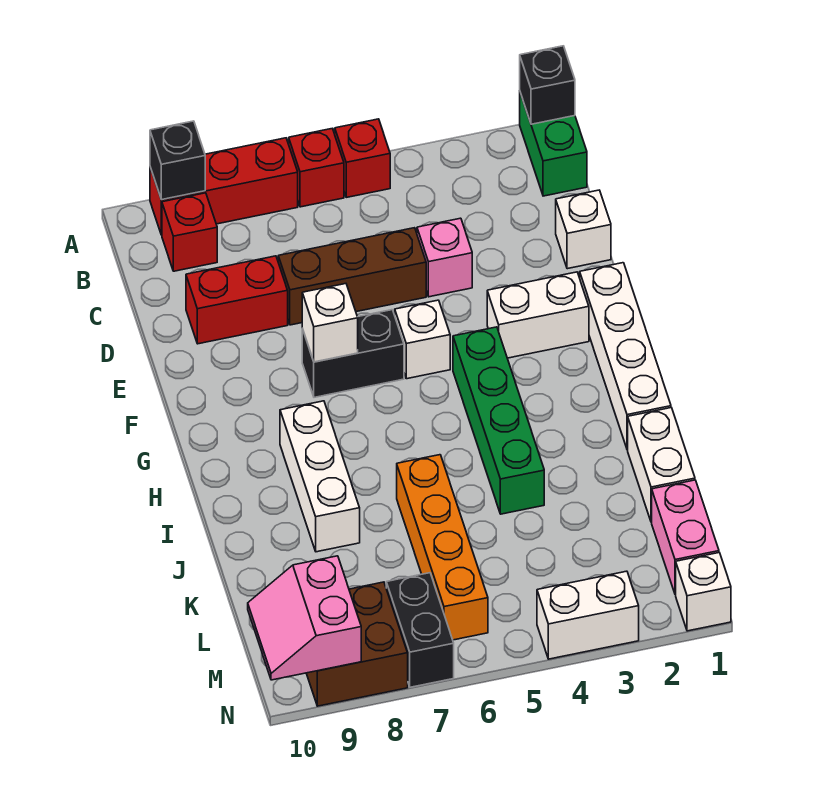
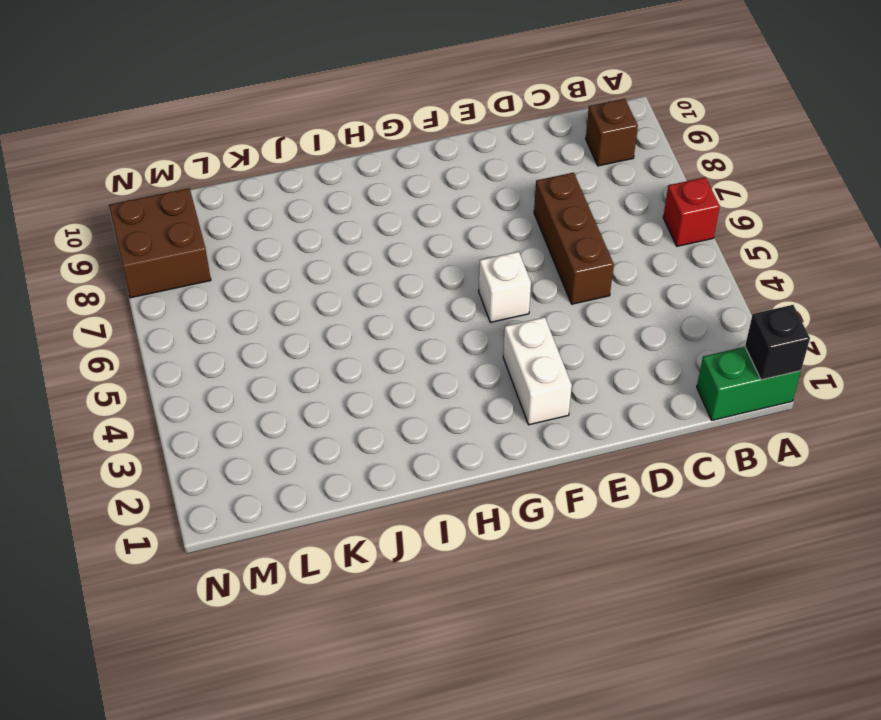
brown brick B9 level 1 -> red brick B9 level 1
none -> red brick A5 level 1
none -> red brick A7:A9 level 1
none -> white brick D1 level 1

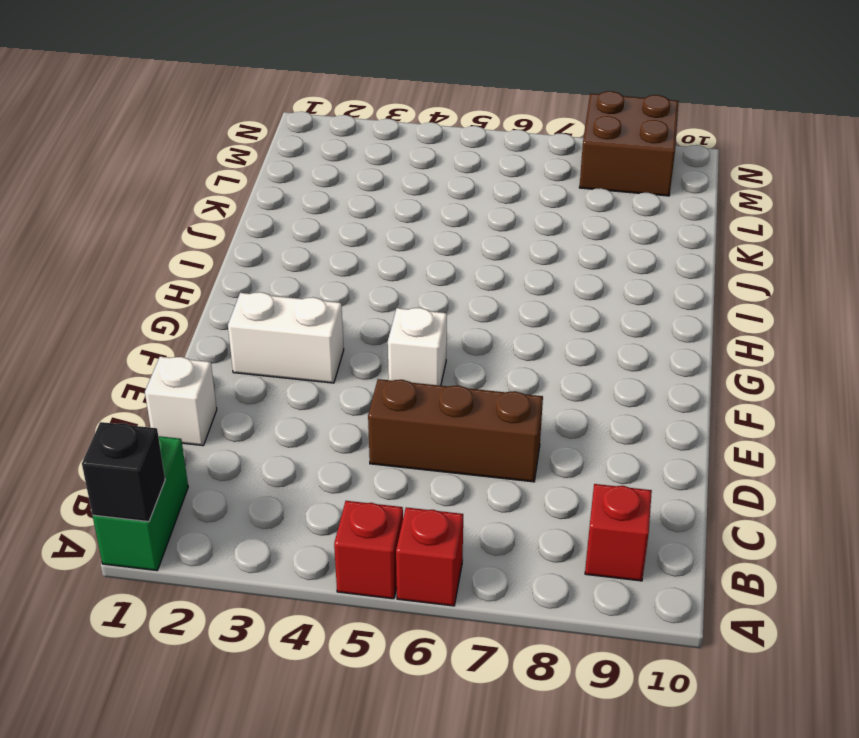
none -> red brick A7:A9 level 1
none -> pink brick D4 level 1
none -> red brick D8:D9 level 1

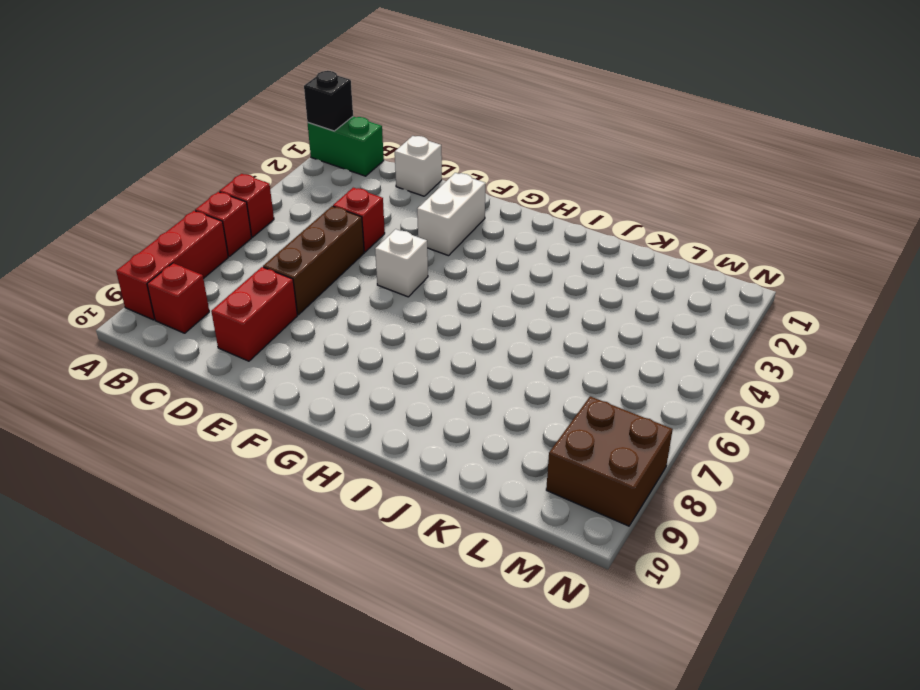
red brick D4 level 1 -> pink brick D4 level 1
none -> white brick F1:I1 level 1
none -> black brick F6:F7 level 1
none -> green brick G4:J4 level 1

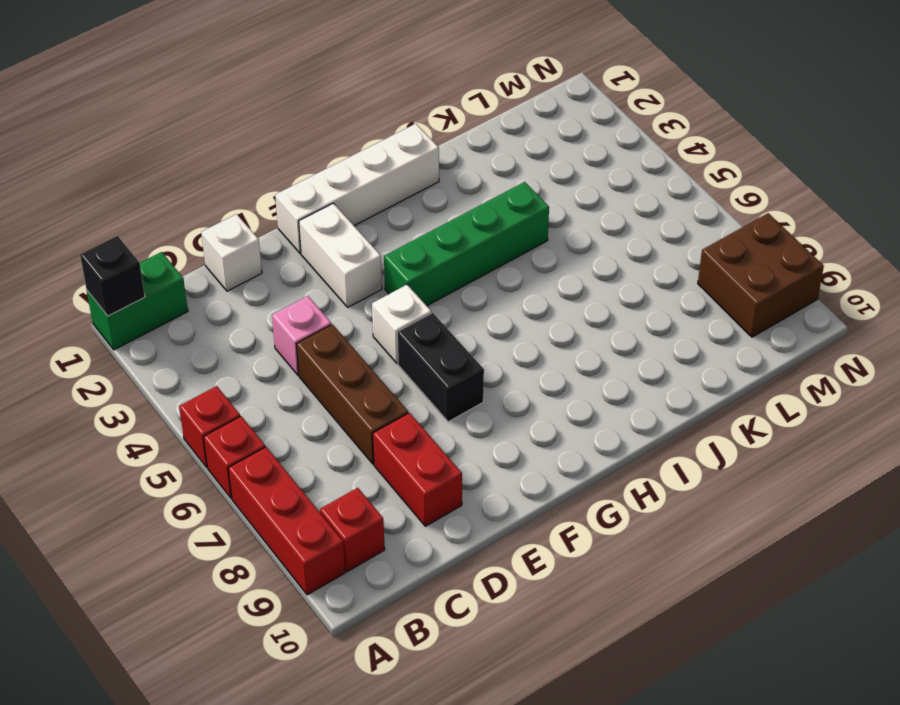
none -> white brick H8:J8 level 1
none -> white brick J1:K1 level 1
none -> orange brick J6:M6 level 1

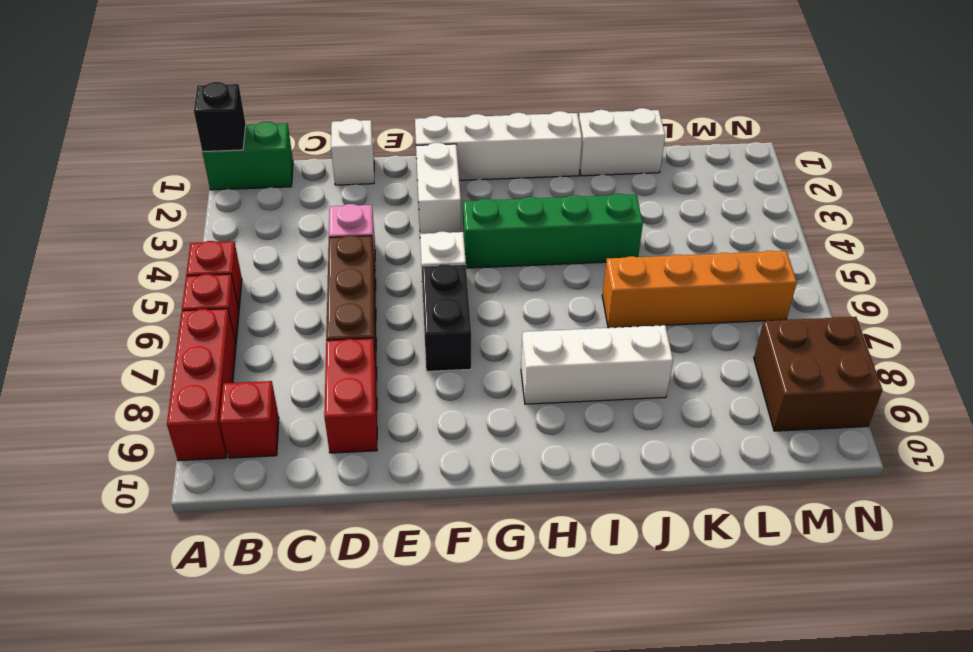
none -> pink brick L1:M1 level 1
none -> black brick M7:N7 level 1
none -> white brick N1 level 1

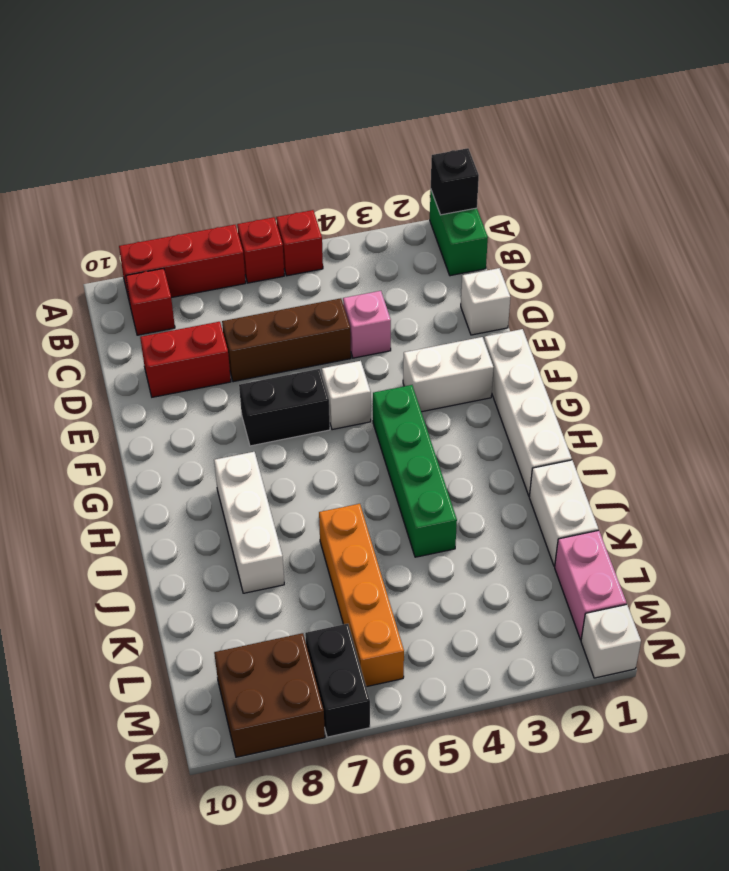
none -> white brick N3:N4 level 1
none -> black brick A9 level 2
none -> white brick F7 level 2

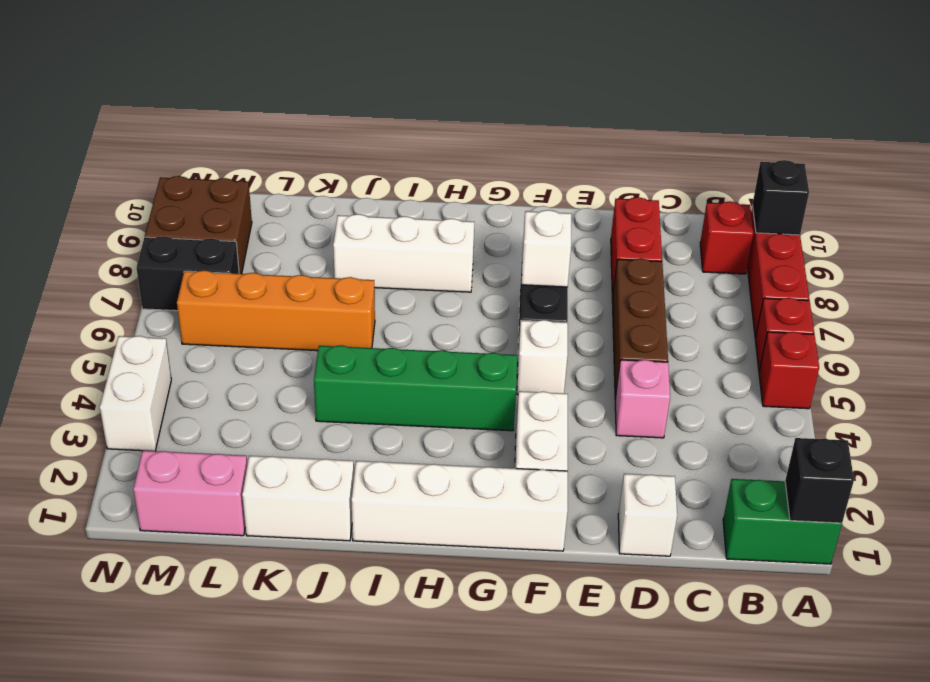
none -> white brick N1 level 1
none -> pink slope M9:N10 level 2 top 9

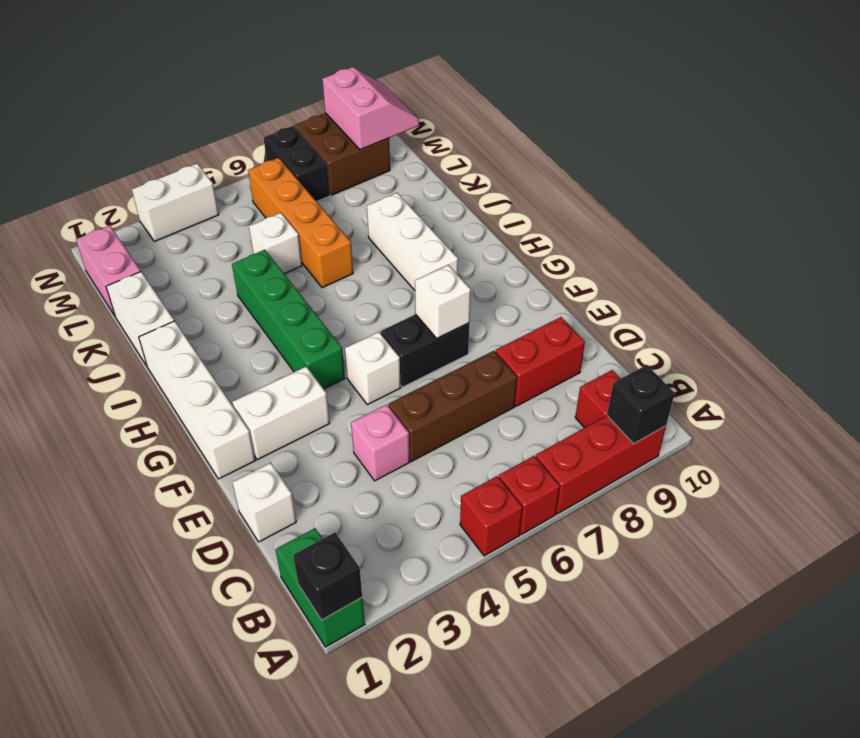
white brick K5 level 1 -> white brick N1 level 1

